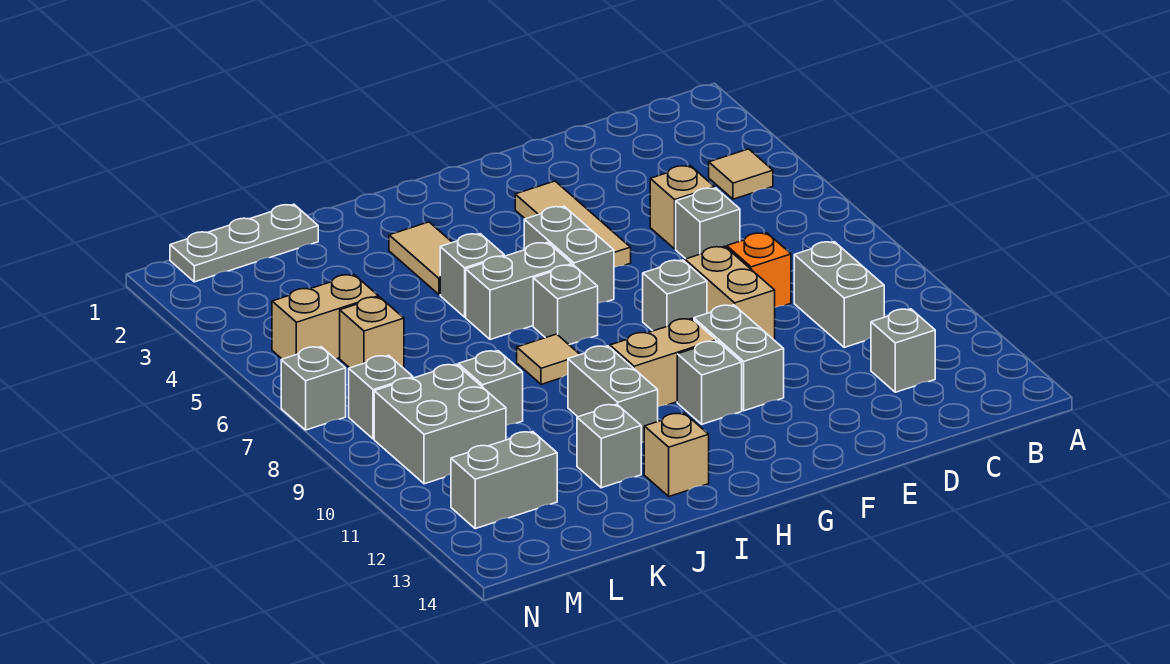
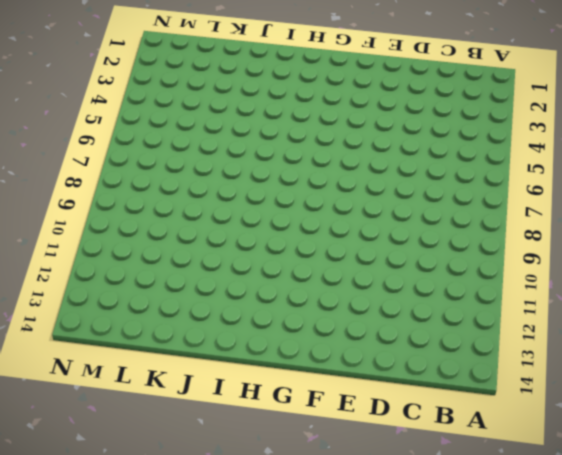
none -> tan tile B4 level 1
none -> grey brick C9:C10 level 1
none -> grey brick C12 level 1

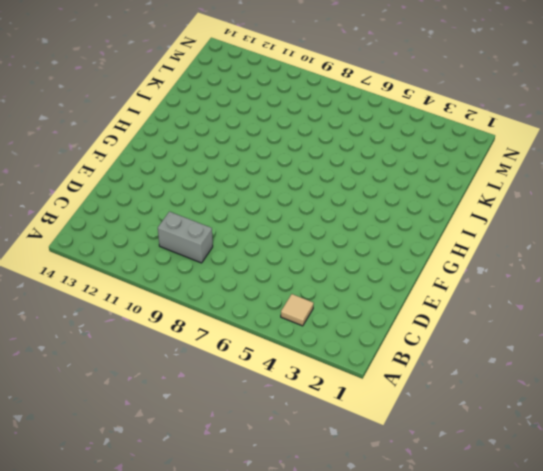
none -> grey brick C12 level 1
none -> tan brick D5 level 1
none -> grey brick D6 level 1

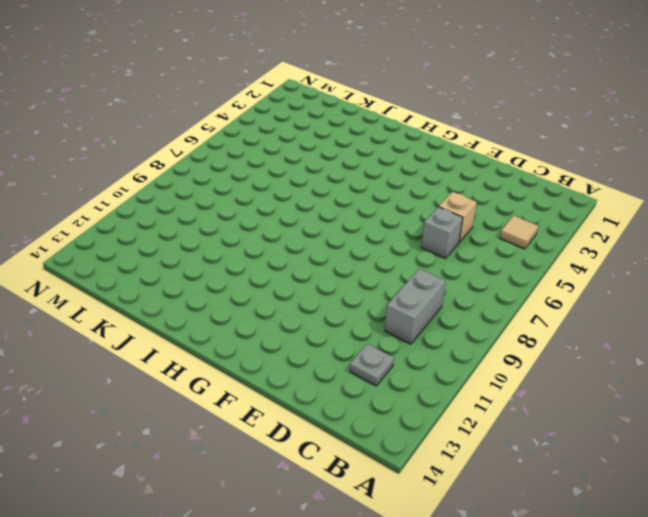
grey plate C12 level 1 -> grey brick C12 level 1
none -> orange brick D8 level 1
none -> tan brick E8:E9 level 1
none -> tan tile F3:F5 level 1

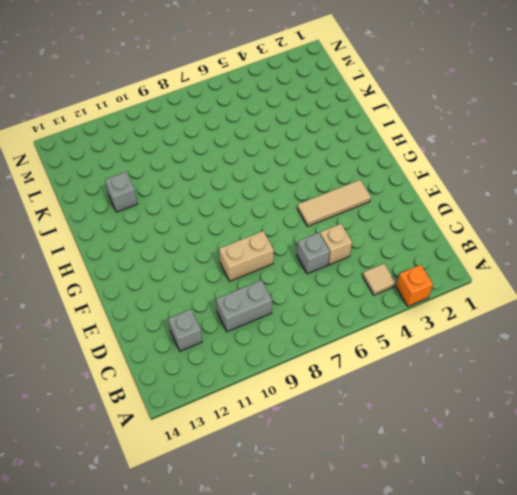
orange brick A3 level 1 -> orange brick D8 level 1
none -> grey brick F8 level 1
none -> grey brick F10:F11 level 1
none -> grey brick G5:G6 level 1

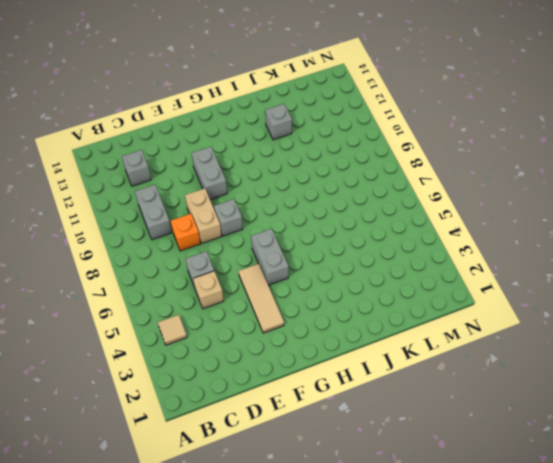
none -> tan brick G10:H10 level 1
none -> grey brick G11 level 1
none -> grey brick H6:I6 level 1

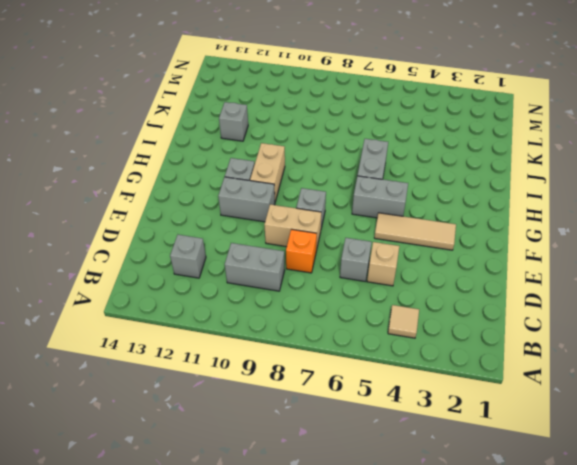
none -> grey brick H7 level 1
none -> tan tile I3:I4 level 1
none -> grey brick I5 level 1

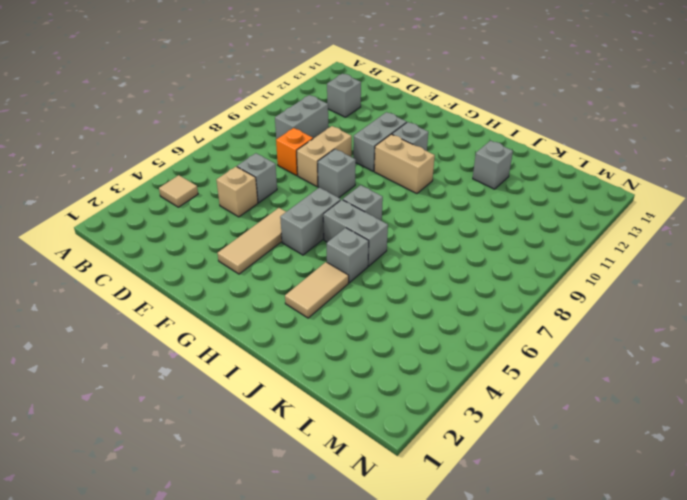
none -> tan tile I8 level 1
none -> grey brick I10:I11 level 1
none -> tan brick I13 level 1

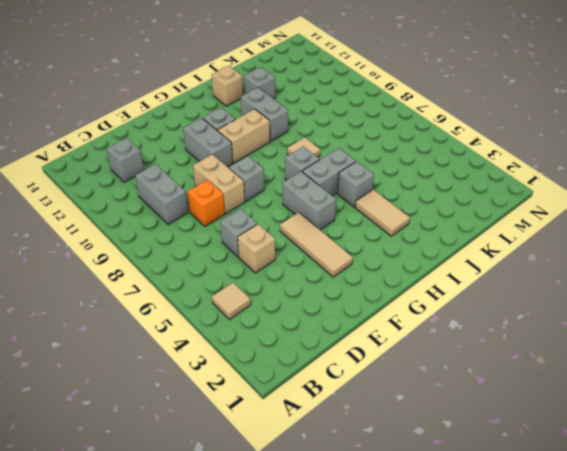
none -> grey plate K1:M1 level 1
none -> grey brick K9 level 1
none -> tan brick L5:M5 level 1

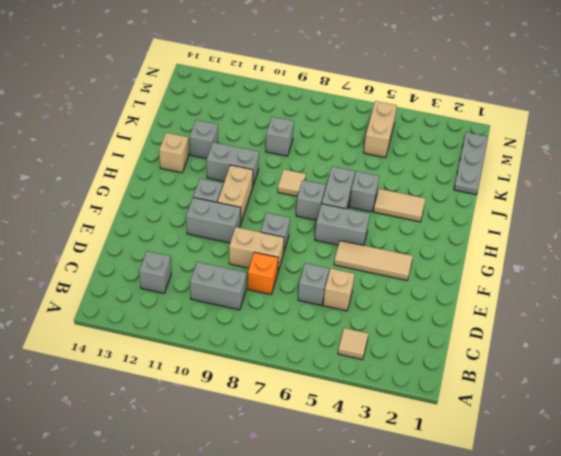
none -> tan brick L6 level 1
none -> grey brick L9:M10 level 1
none -> grey brick L12:M12 level 1

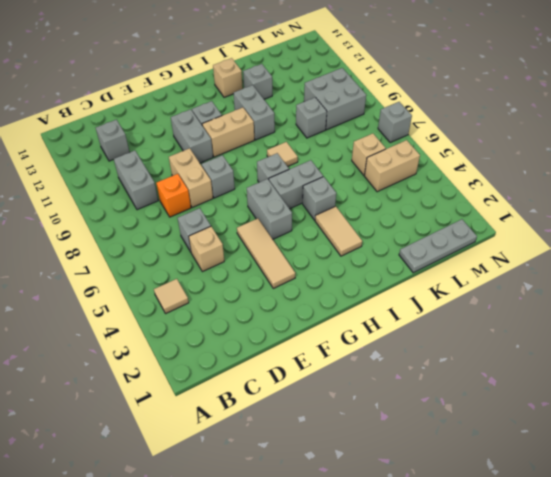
none -> grey brick L12:M12 level 1
none -> grey brick M8 level 1

